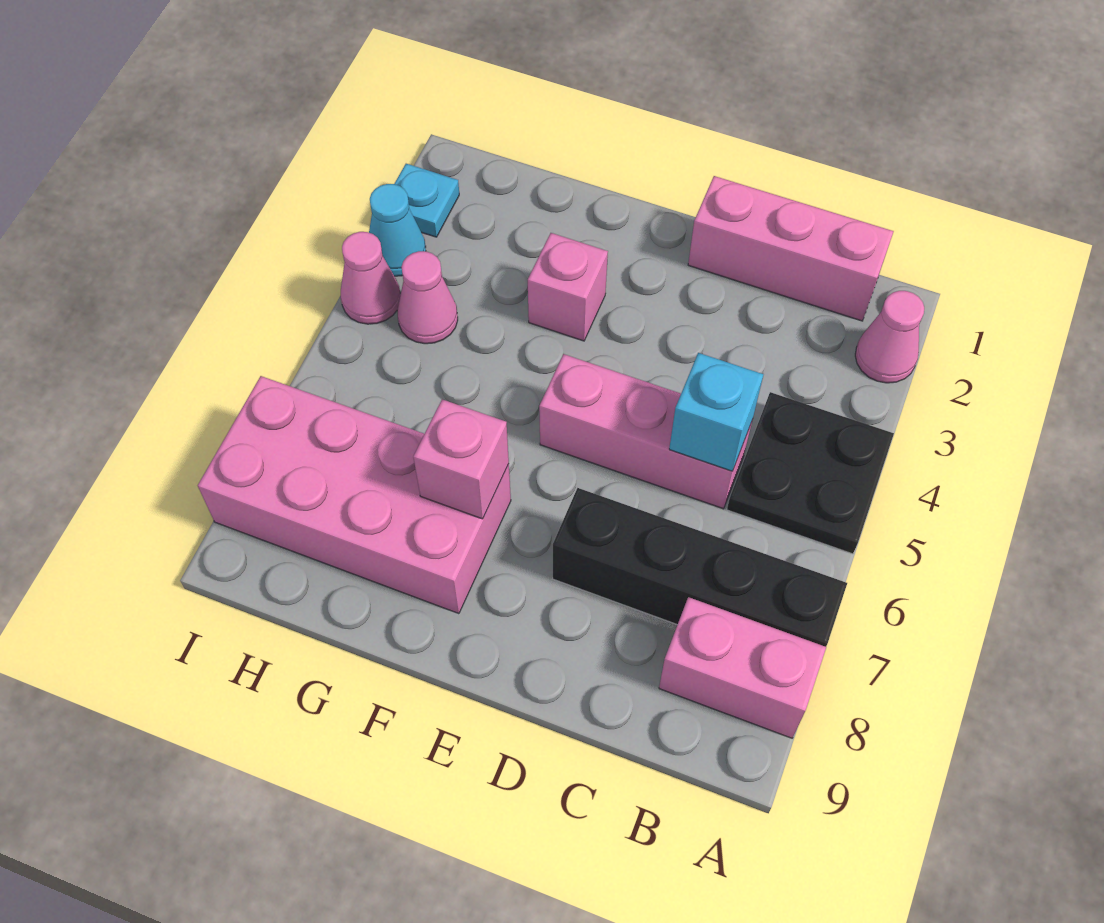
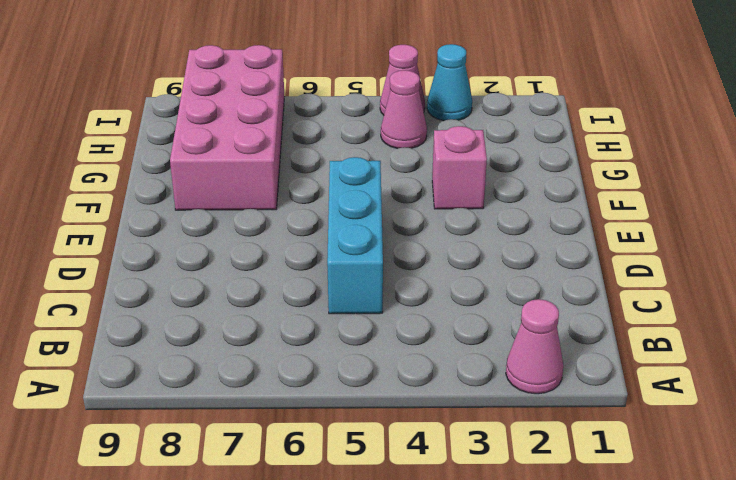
cyan brick C5:E5 level 1 -> pink brick C5:E5 level 1
none -> black plate A4:B5 level 1
none -> black brick A7:D7 level 1
none -> pink brick A8:B8 level 1

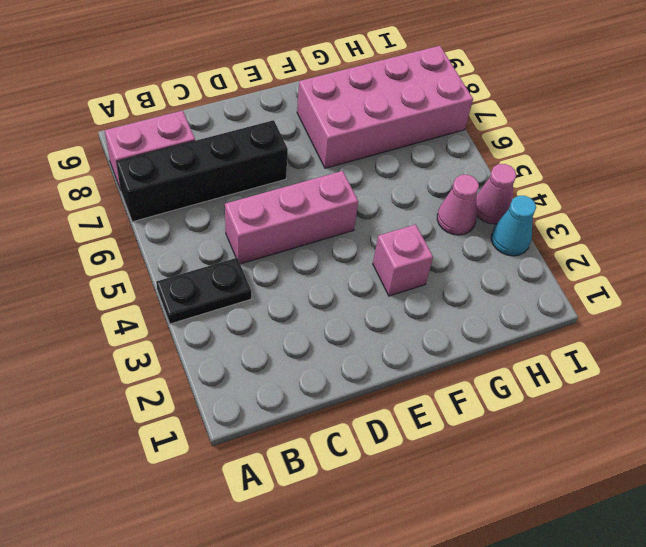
black plate A4:B4 level 1 -> black plate A4:B5 level 1
none -> pink cone A2 level 1
none -> pink brick B1:D1 level 1
none -> cyan plate I2 level 1

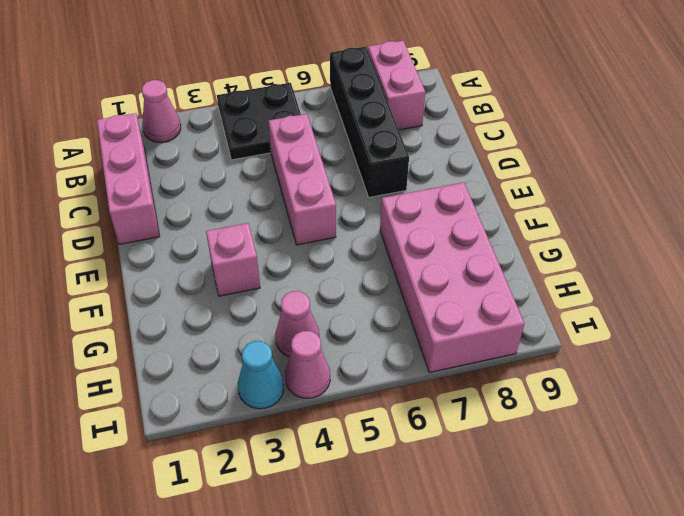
none -> cyan plate I2 level 1
none -> cyan brick C5 level 2
none -> pink brick F7 level 2

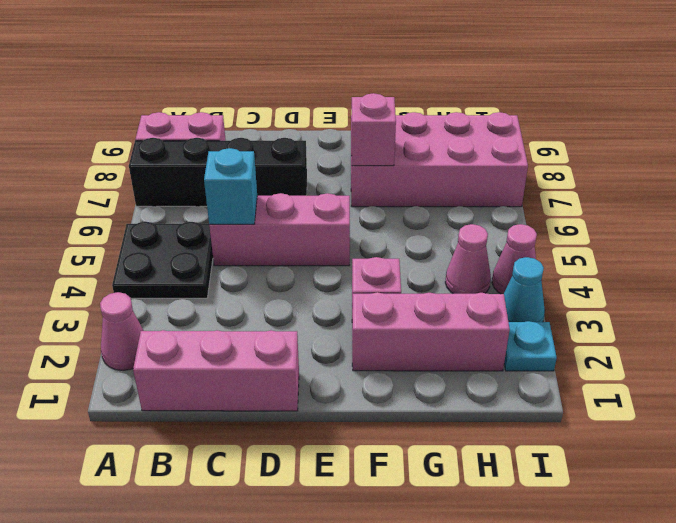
pink brick F2:H2 level 1 -> none

